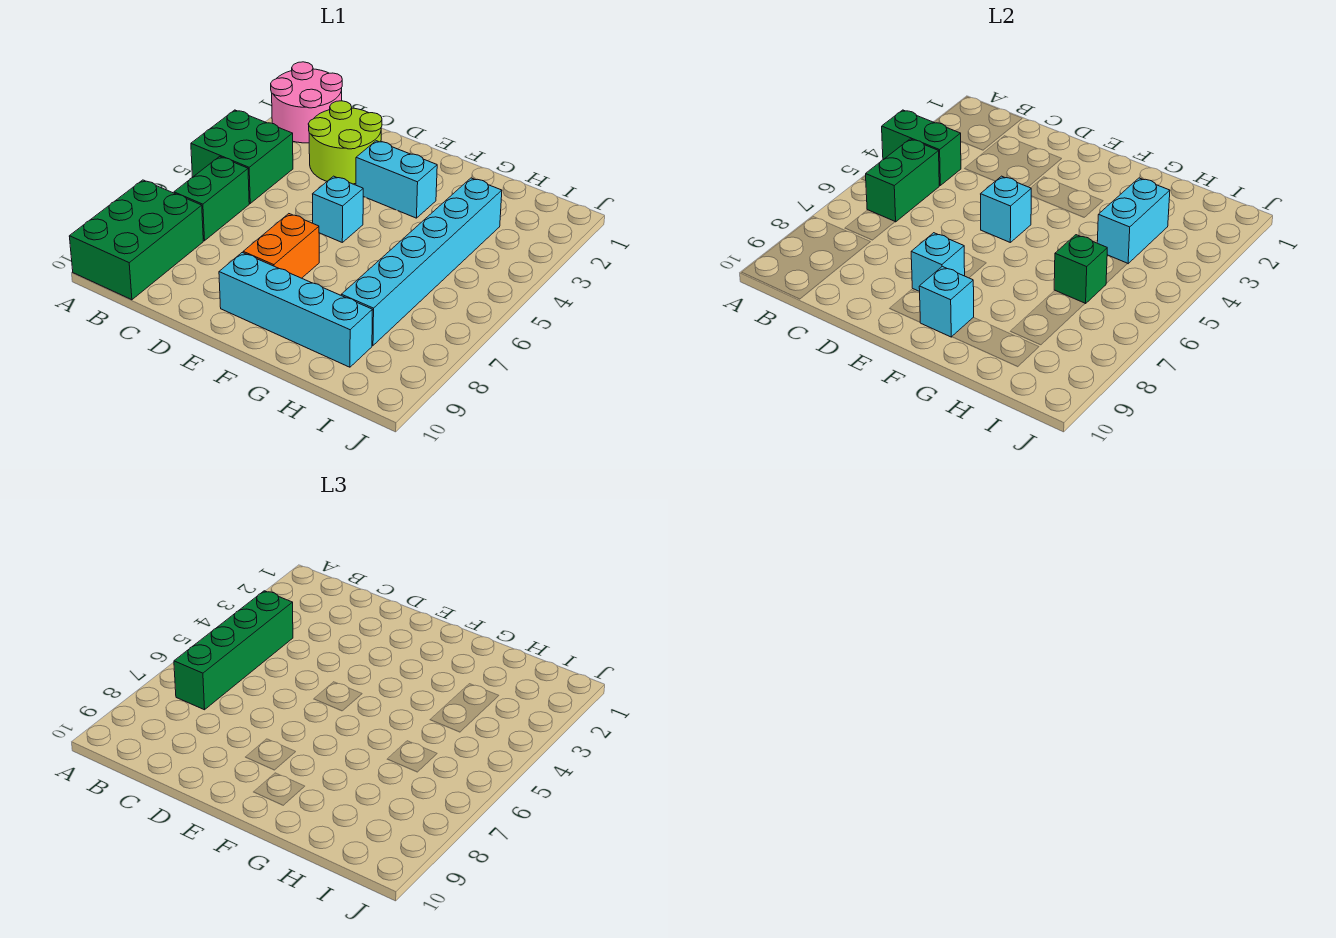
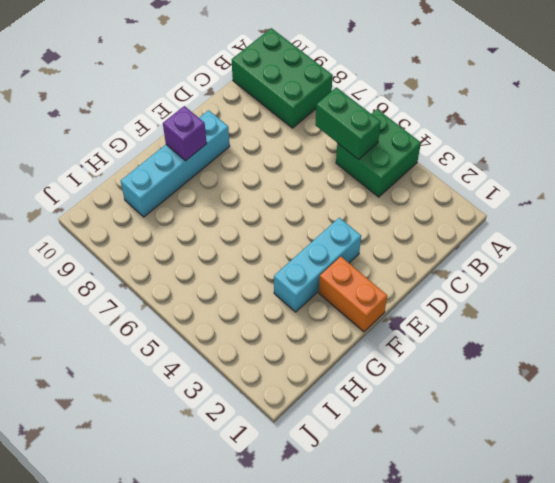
cyan brick E3:G3 level 1 -> cyan brick E3:F3 level 1
orange brick F1:F2 level 1 -> orange brick E7:E8 level 1
purple brick F9 level 2 -> cyan brick F9 level 2
none -> pink round brick A1:B2 level 1
none -> green brick B6:B7 level 1
none -> lime round brick C2:D3 level 1

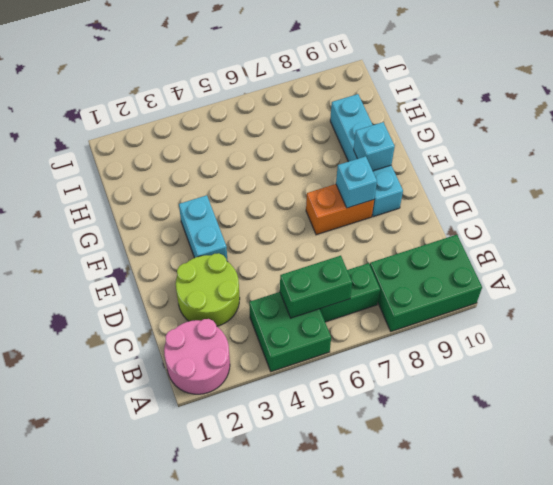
none -> cyan brick E5 level 1
none -> cyan brick H3:H8 level 1
none -> green brick A4:B4 level 2

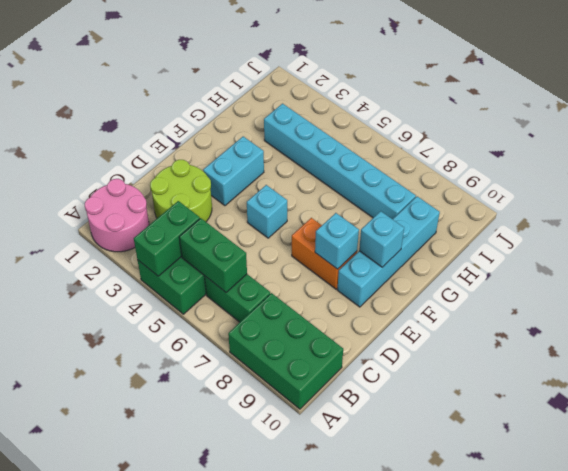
none -> cyan brick E5 level 2
none -> cyan brick H3:H4 level 2
none -> green brick H6 level 2

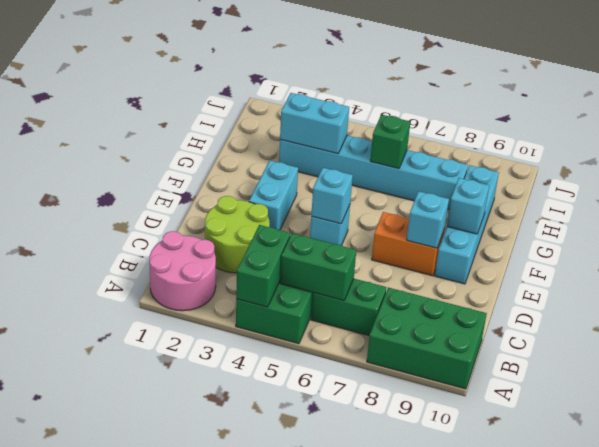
none -> green brick B4:B7 level 3

